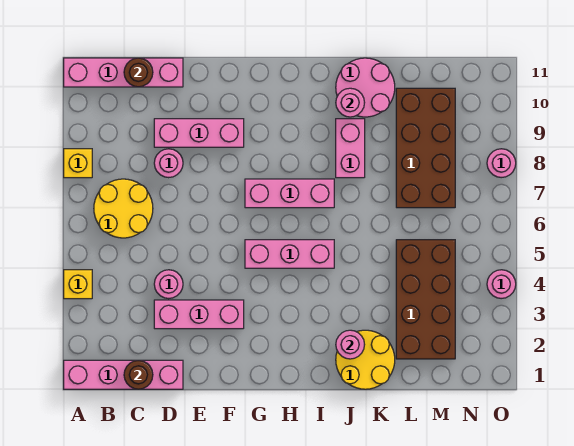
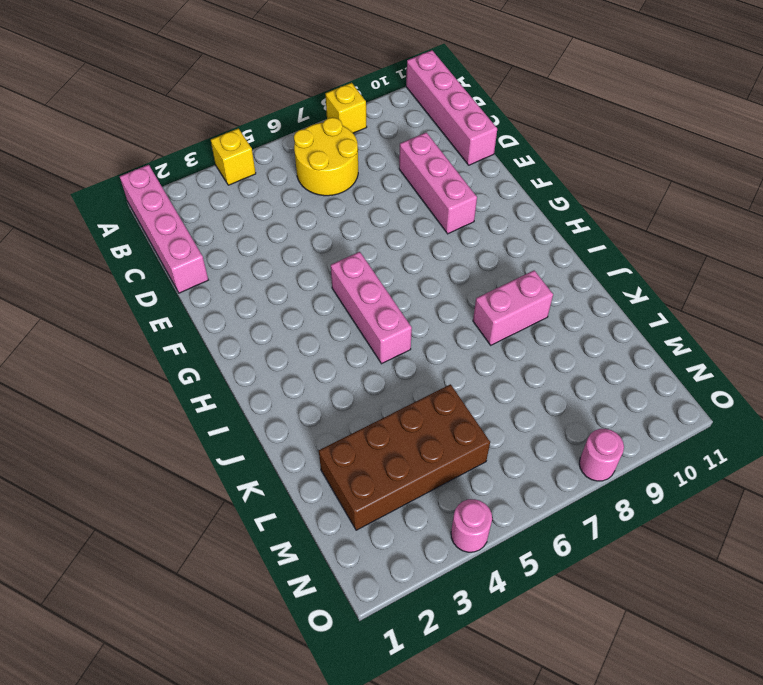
none -> pink brick D3:F3 level 1
none -> pink round brick D4 level 1
none -> pink round brick D8 level 1

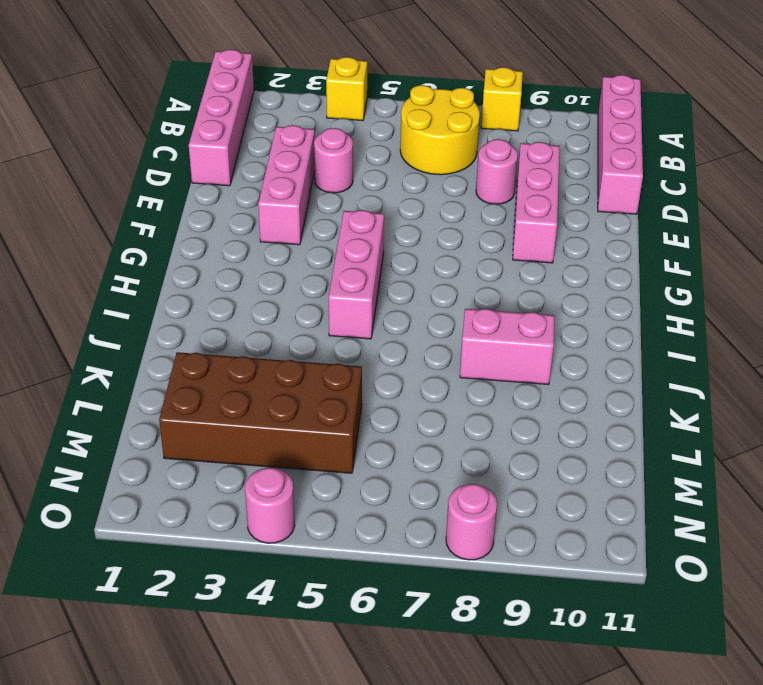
none -> pink brick G7:I7 level 1
none -> yellow round brick J1:K2 level 1
none -> pink round brick J10:K11 level 1

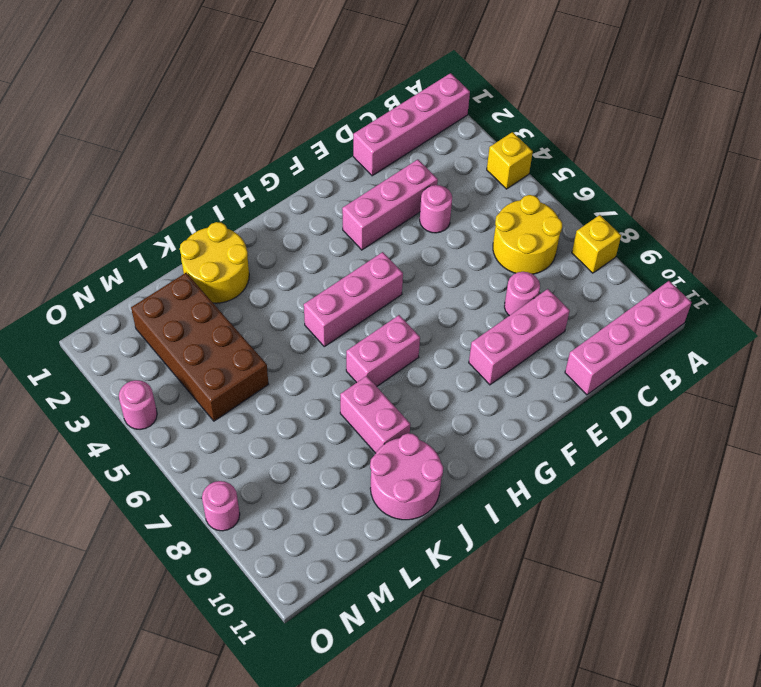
pink brick H7:I7 level 1 -> pink brick G7:I7 level 1
none -> brown brick L7:M10 level 1
none -> brown round brick C1 level 2
none -> brown round brick C11 level 2

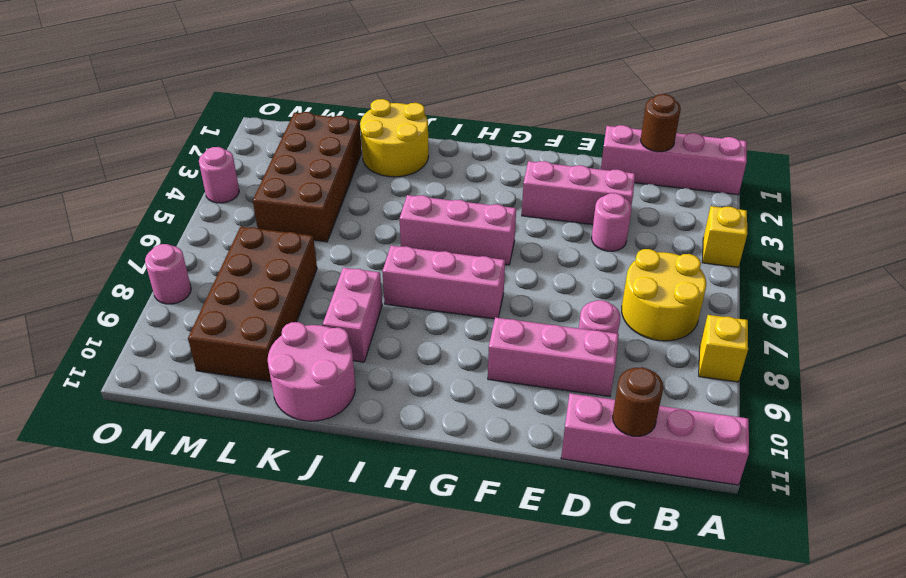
none -> pink round brick J2 level 2
none -> pink round brick J10 level 2

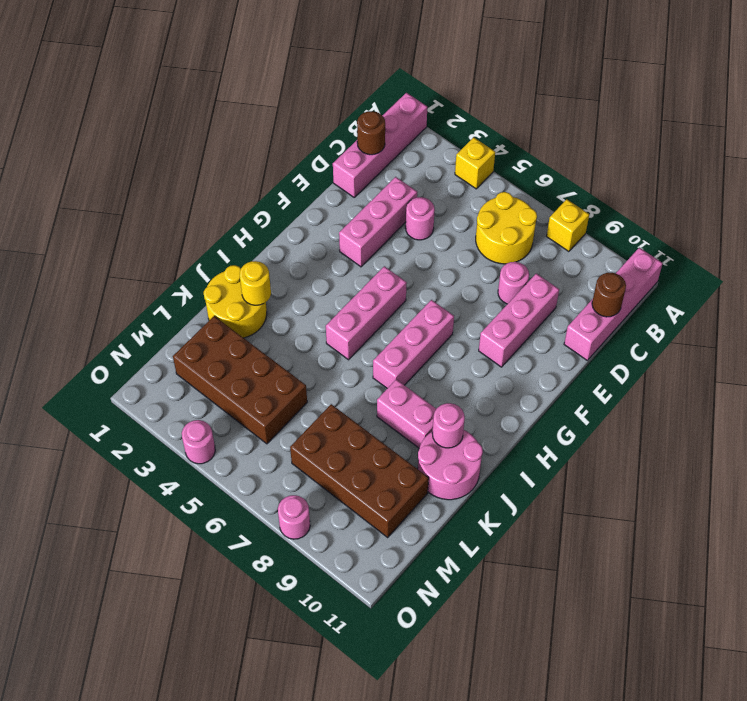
yellow round brick J2 level 2 -> pink round brick J2 level 2

